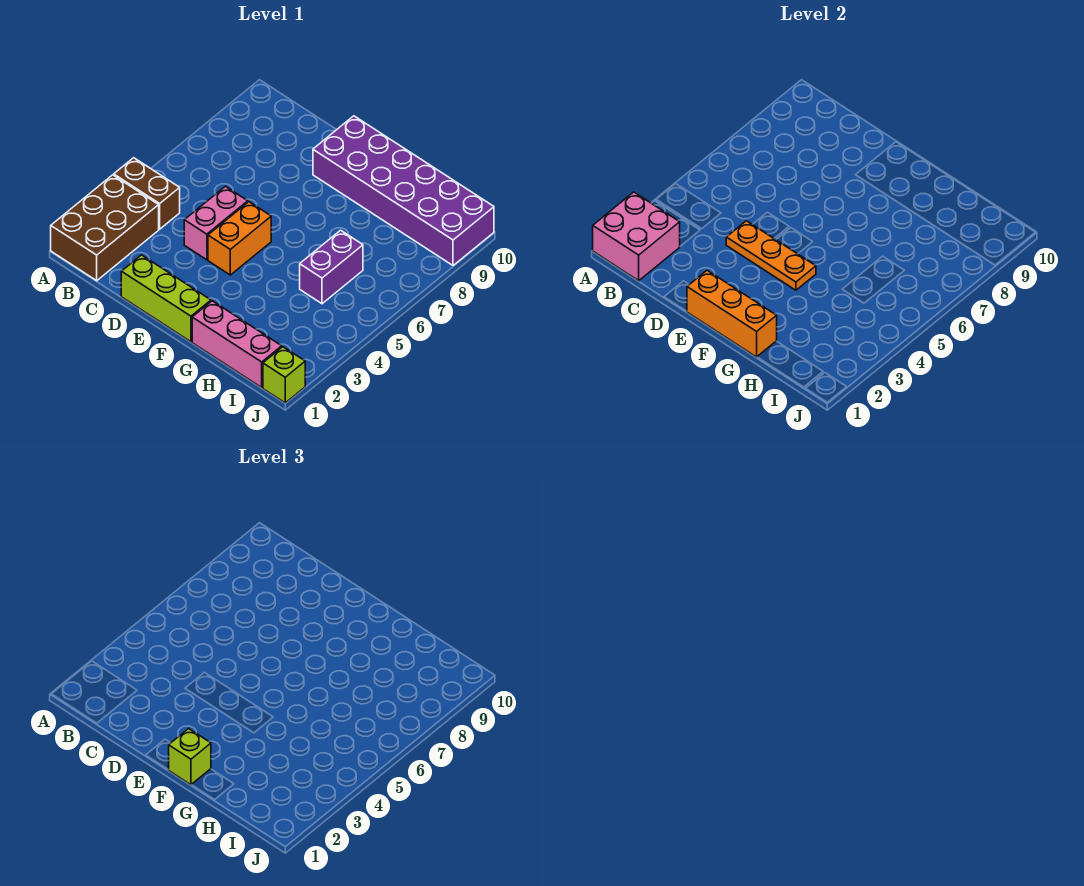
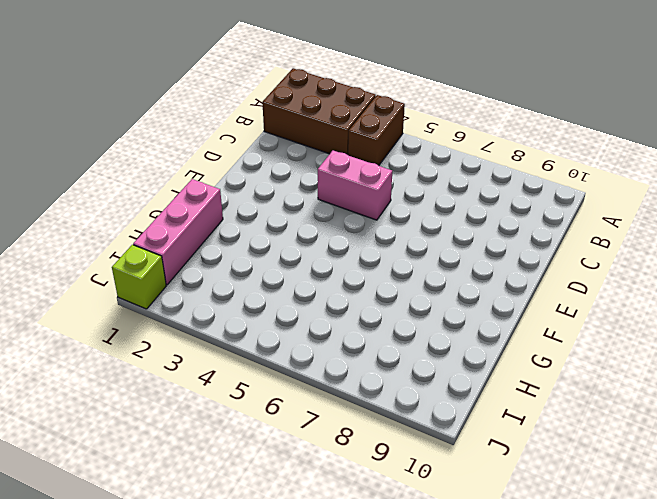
none -> lime brick D1:F1 level 1
none -> orange brick E4:E5 level 1
none -> purple brick E9:J10 level 1

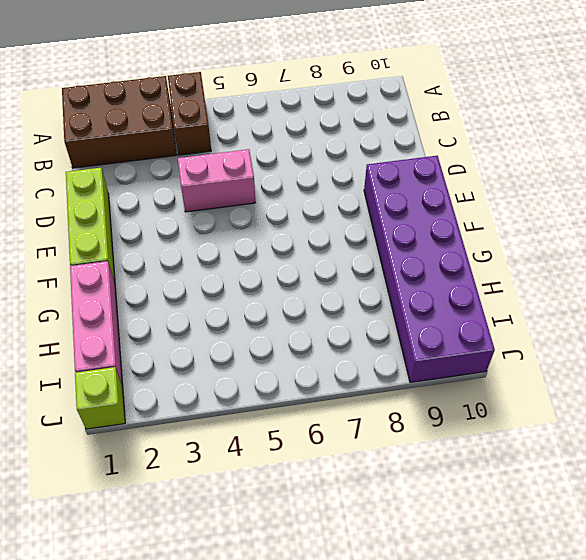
none -> orange brick E4:E5 level 1
none -> purple brick H5:H6 level 1
none -> pink brick A1:B2 level 2

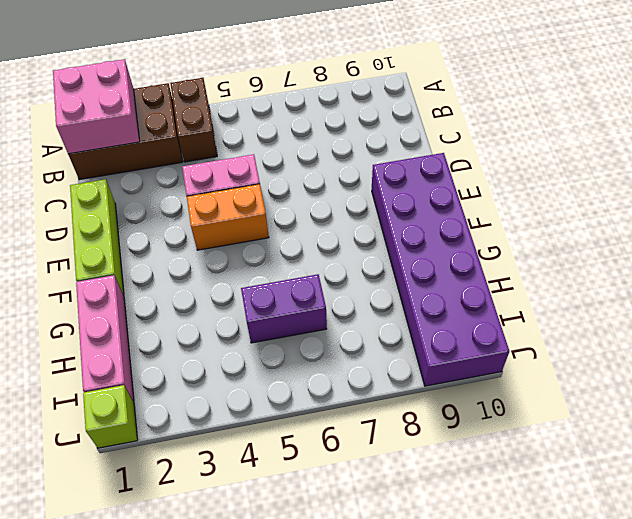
none -> orange plate D4:F4 level 2
none -> orange brick E1:G1 level 2
none -> lime brick F1 level 3

